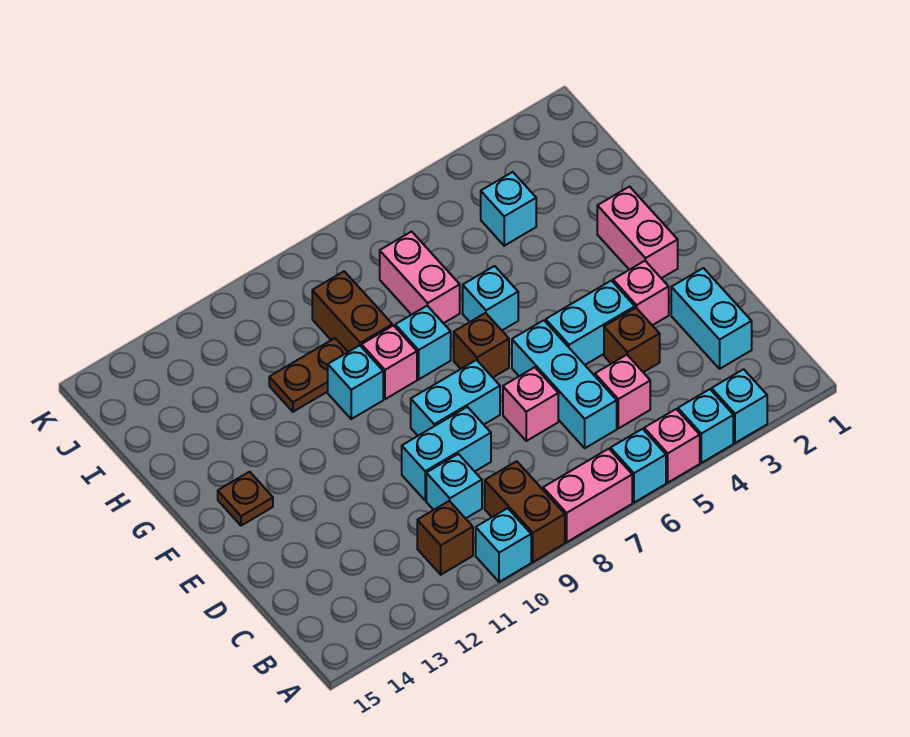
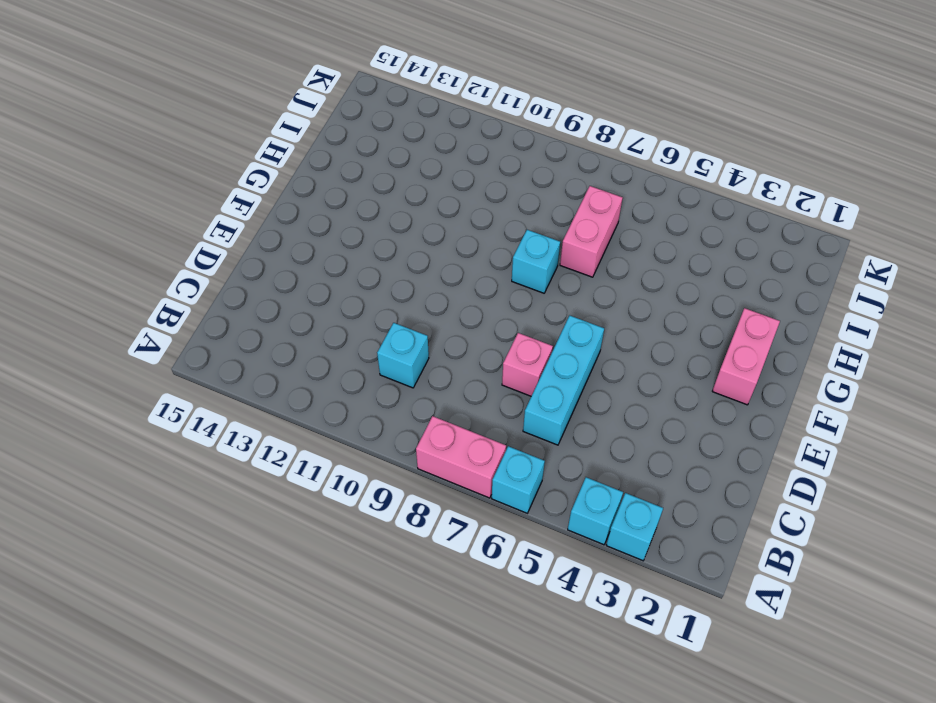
none -> pink brick A5 level 1
none -> brown brick A9:B9 level 1
none -> cyan brick A10 level 1

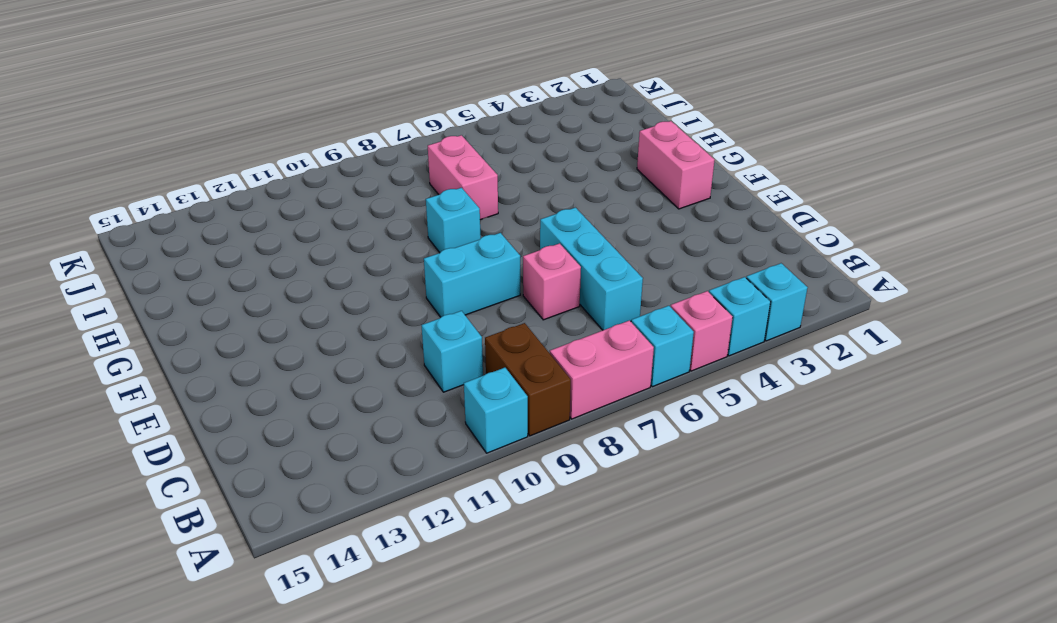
none -> brown brick B11 level 1
none -> cyan brick C2:D2 level 1
none -> pink brick C5 level 1

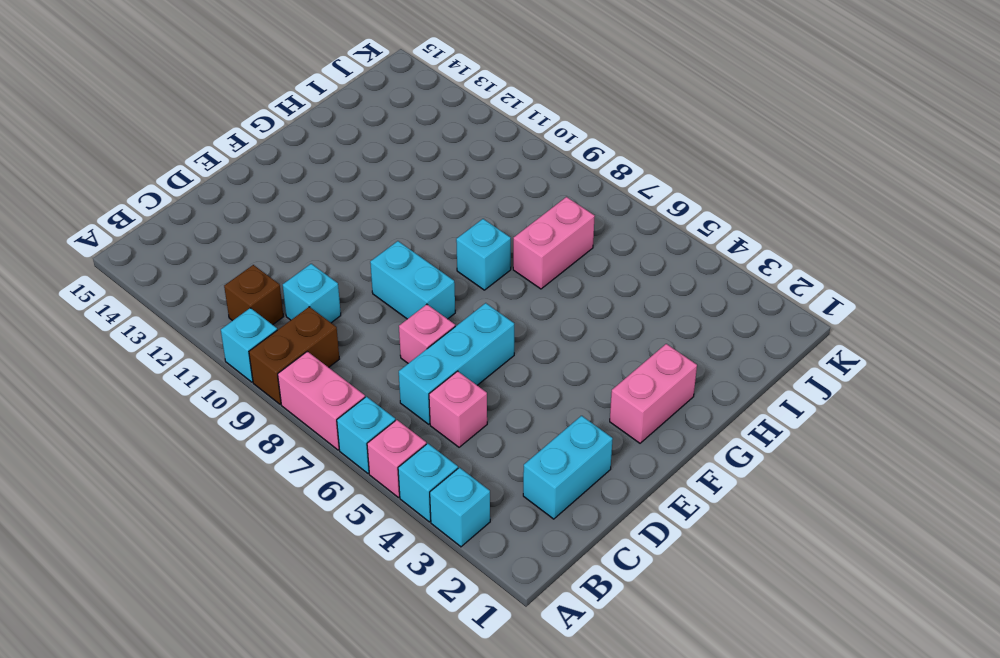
none -> brown brick D4 level 1
none -> cyan brick D9:D10 level 1
none -> pink brick E3 level 1

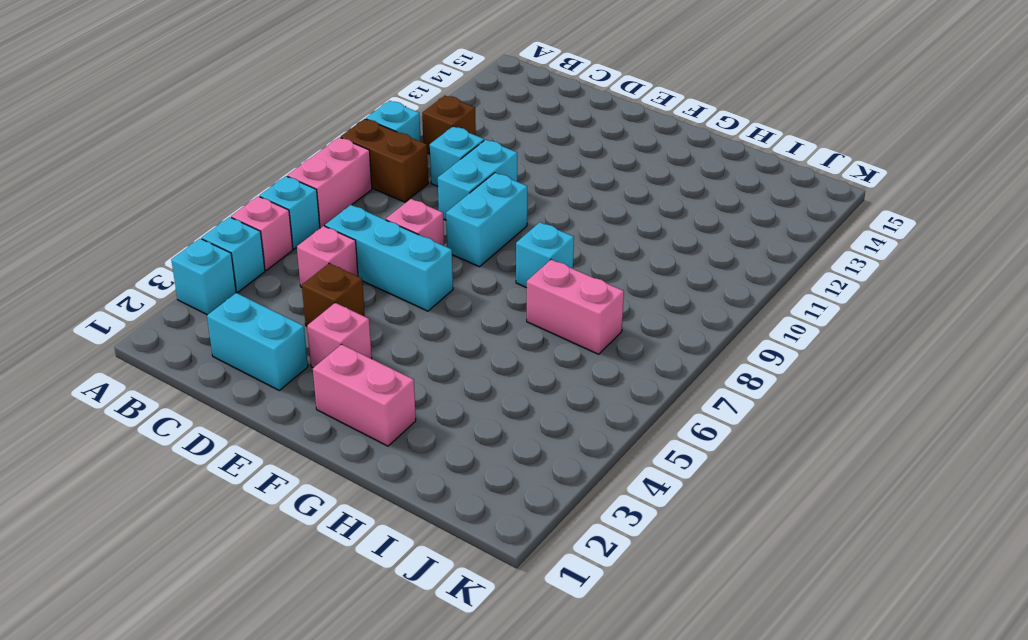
none -> cyan brick E4:E5 level 1
none -> brown brick F7 level 1
none -> brown plate F14 level 1

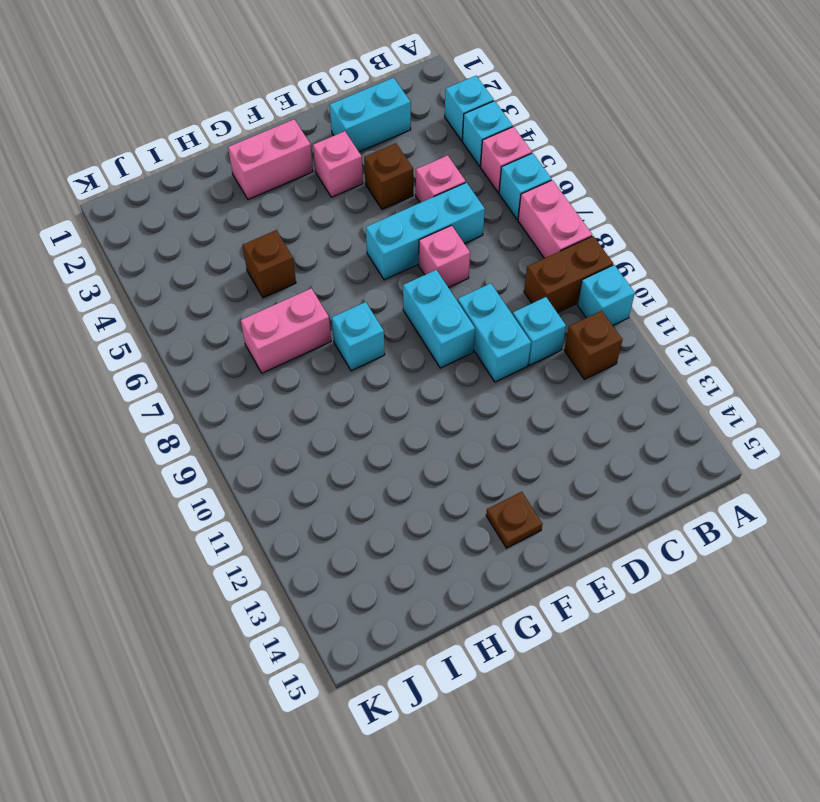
brown brick H5 level 1 -> brown brick F7 level 1
none -> cyan brick E4:E5 level 1
none -> cyan brick G6 level 1
none -> pink brick G9 level 1

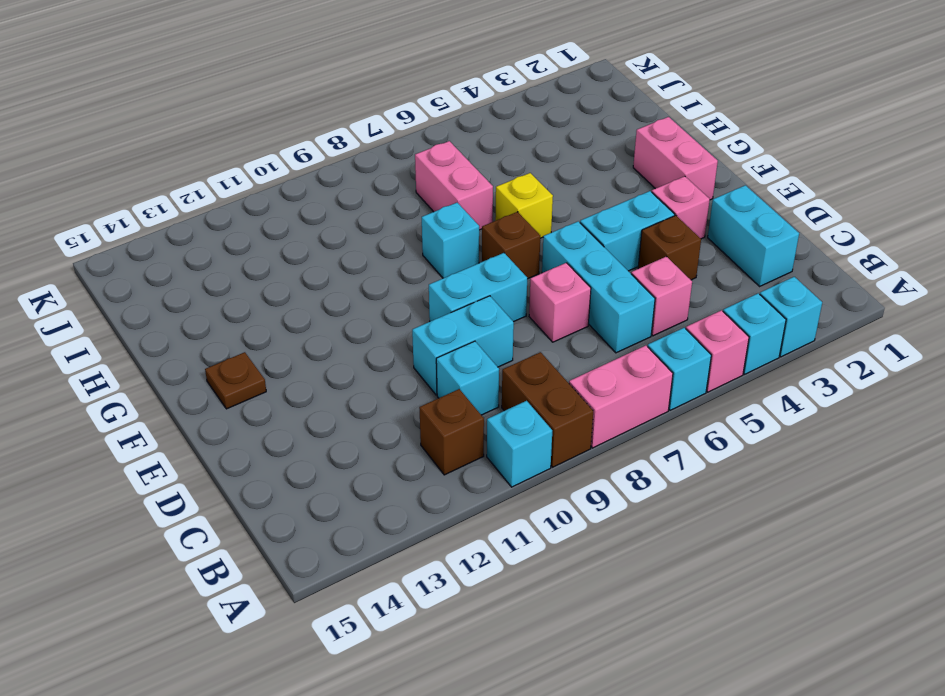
yellow brick G6 level 1 -> cyan brick G6 level 1
none -> pink brick G9 level 1
none -> cyan brick G10 level 1
none -> brown brick H9:I9 level 1

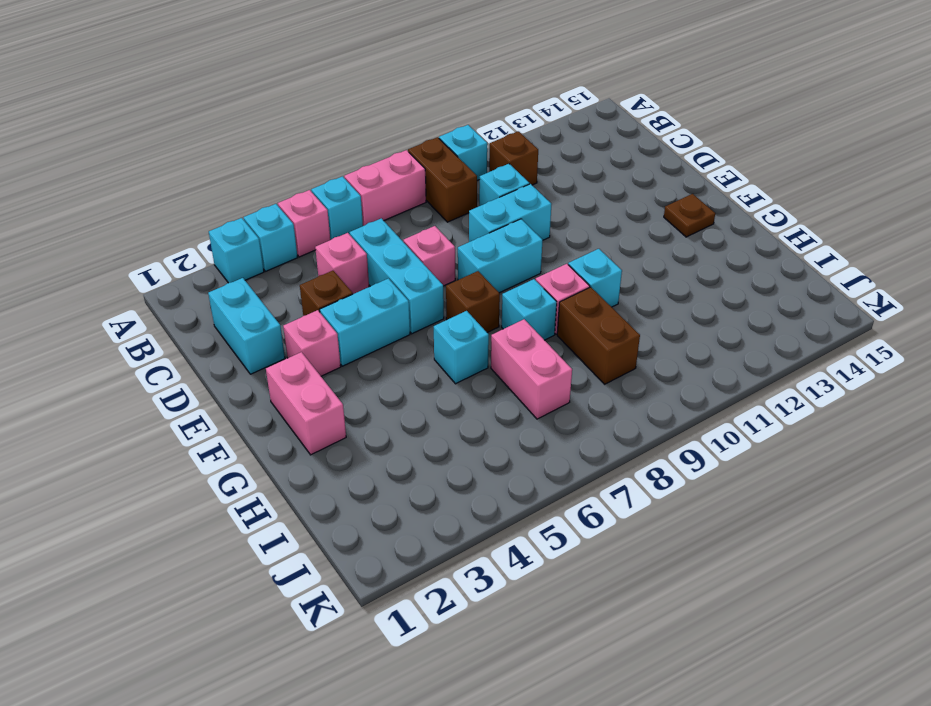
none -> brown plate H10:H11 level 1
none -> cyan brick I4 level 1

